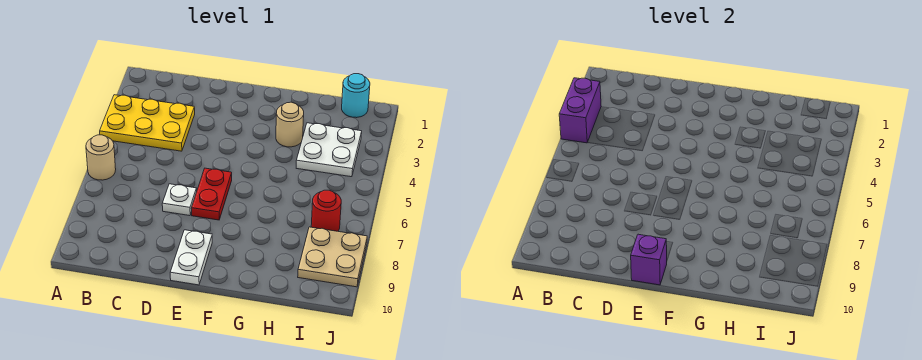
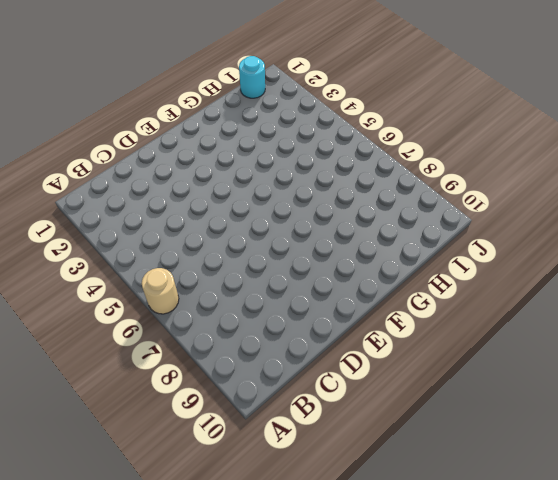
none -> yellow plate A3:C4 level 1
none -> white plate D7 level 1
none -> red plate E6:E7 level 1

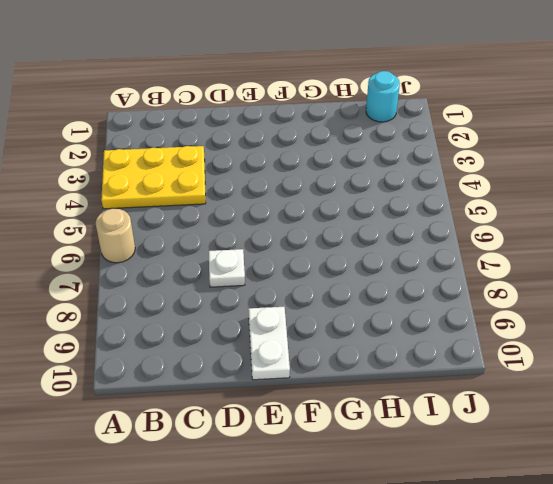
none -> red plate E6:E7 level 1
none -> tan round brick G3 level 1
none -> white plate H3:I4 level 1

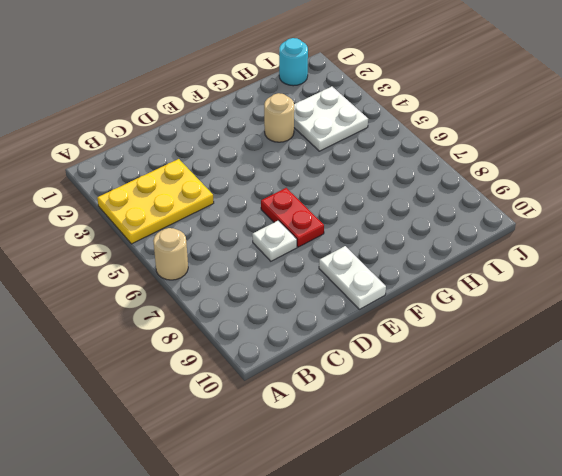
none -> red round brick I7 level 1
none -> tan plate I8:J9 level 1
none -> purple brick A3:A4 level 2

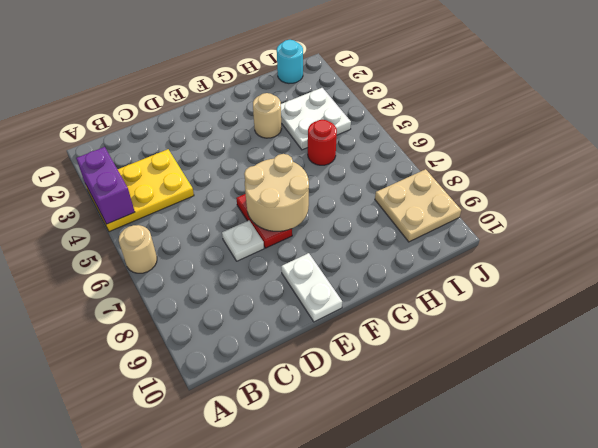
tan round brick E6:F7 level 2 -> none
red round brick H5 level 1 -> red round brick I7 level 1
none -> purple brick E10 level 2

